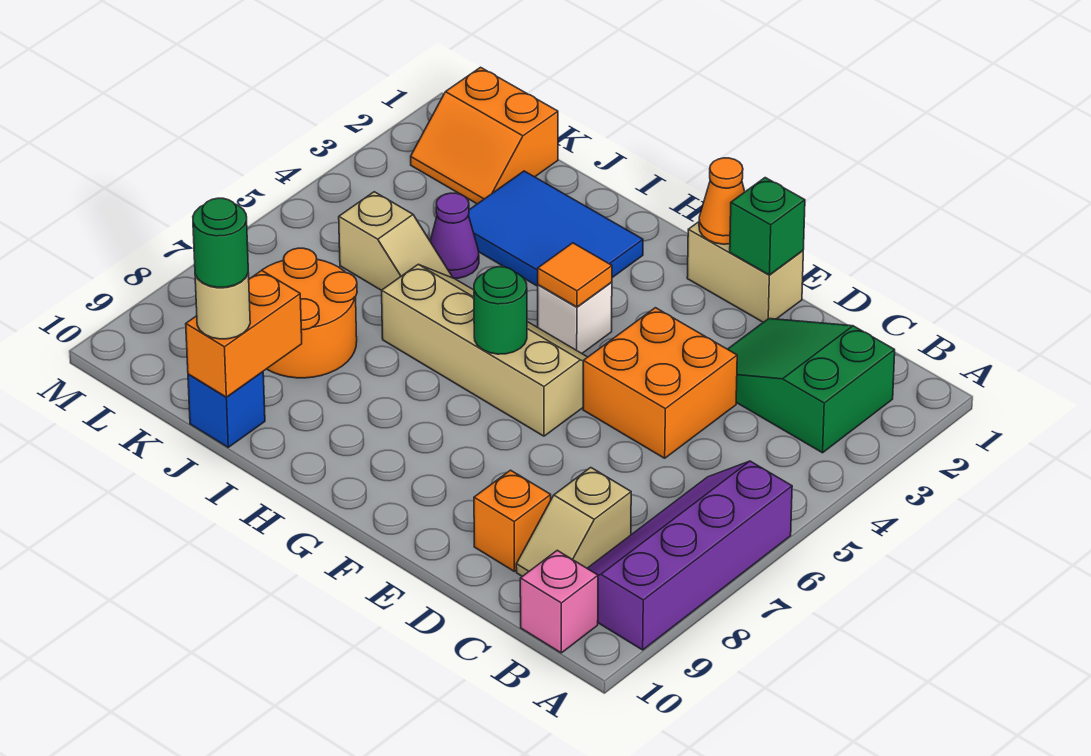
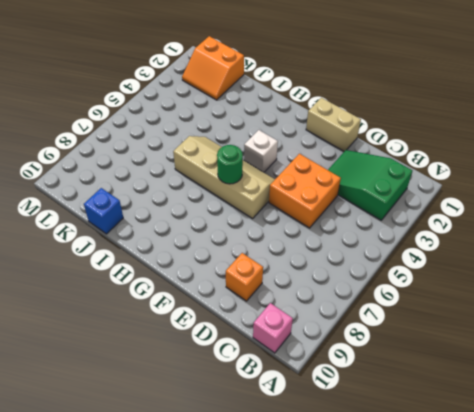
none -> purple slope A6:B9 level 1 top A
none -> tan slope C8:C9 level 1 top 8
none -> blue tile H2:J3 level 1

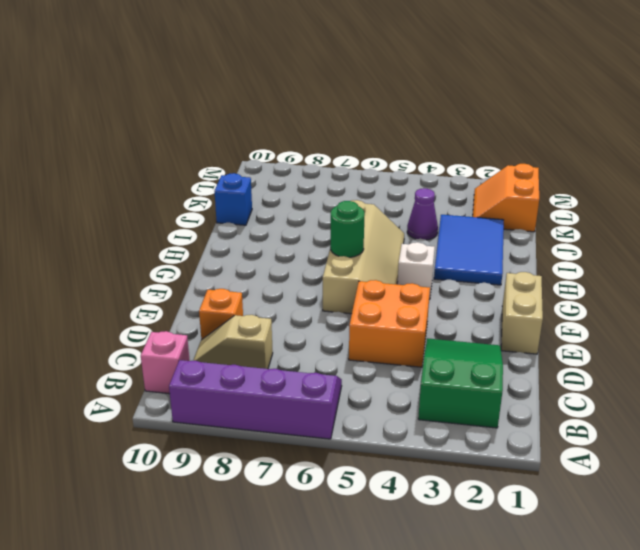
none -> tan slope J5:K5 level 1 top K
none -> orange round brick J7:K8 level 1
none -> green brick E1 level 2

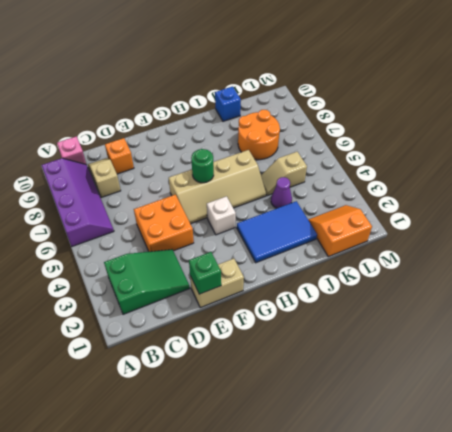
none -> orange cone F1 level 2
none -> orange tile G4 level 2
none -> orange brick J9:J10 level 2

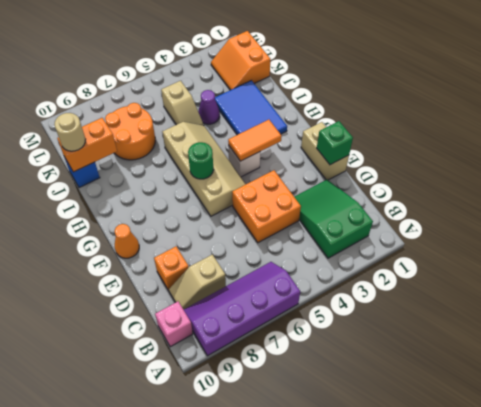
orange cone F10 level 1 -> orange cone F1 level 2
orange tile G3:G4 level 2 -> orange tile G4 level 2
none -> green round brick J10 level 4

